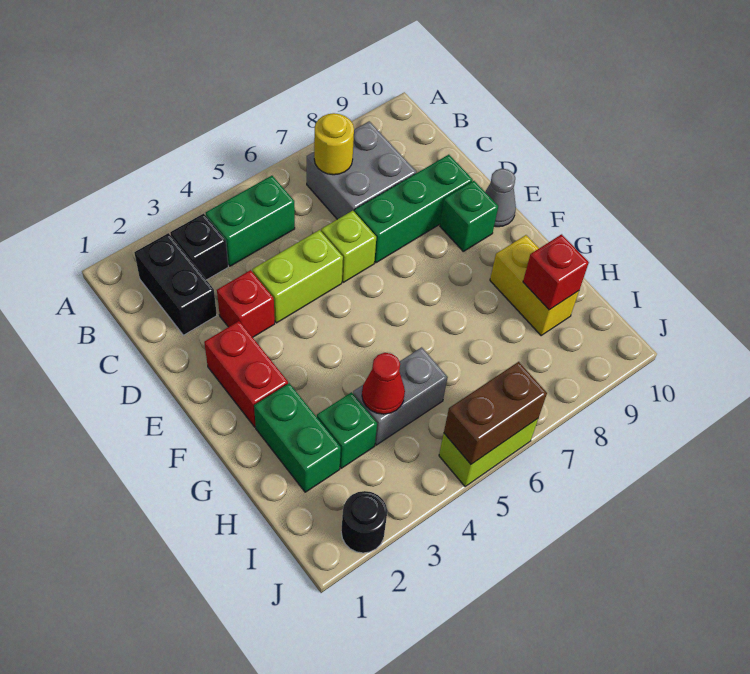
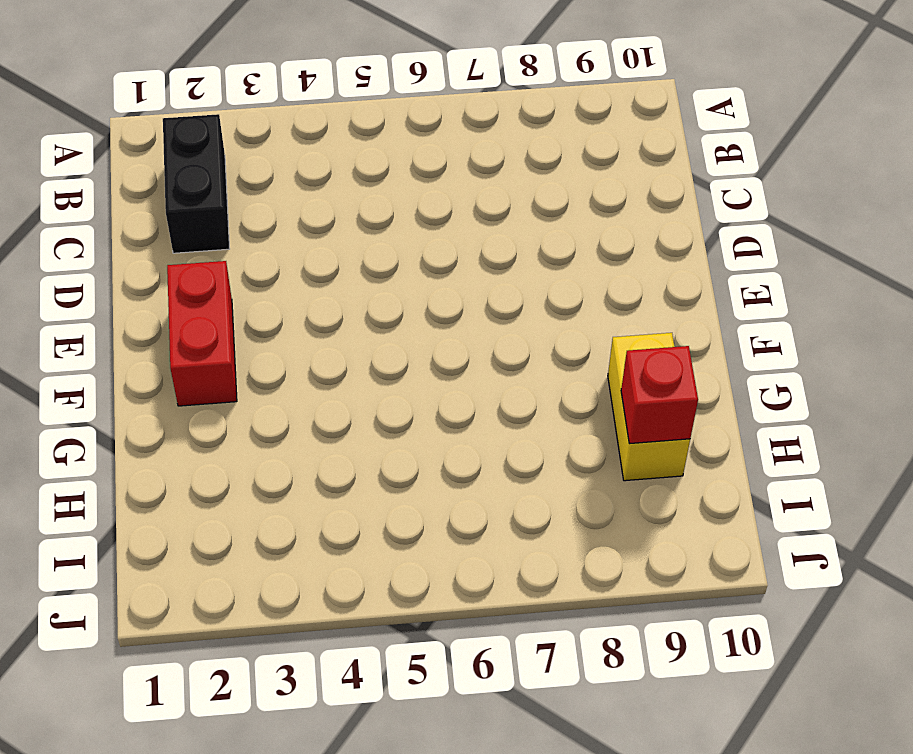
none -> black brick B3 level 1
none -> green brick B4:B5 level 1
none -> grey brick B7:C8 level 1

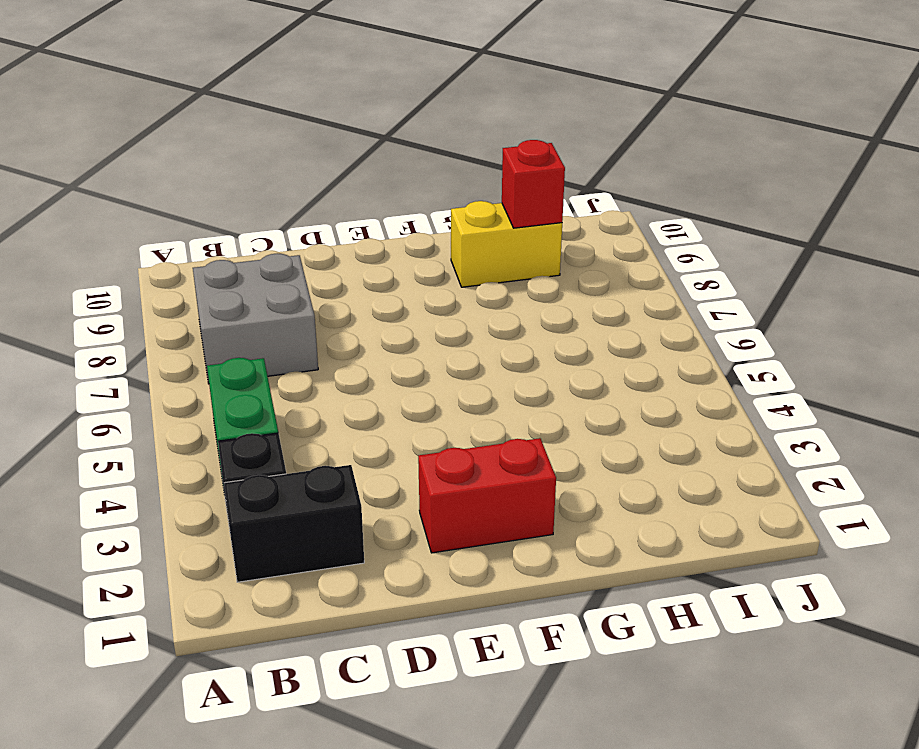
none -> red brick D3 level 1
none -> lime brick D4:D5 level 1
none -> lime brick D6 level 1

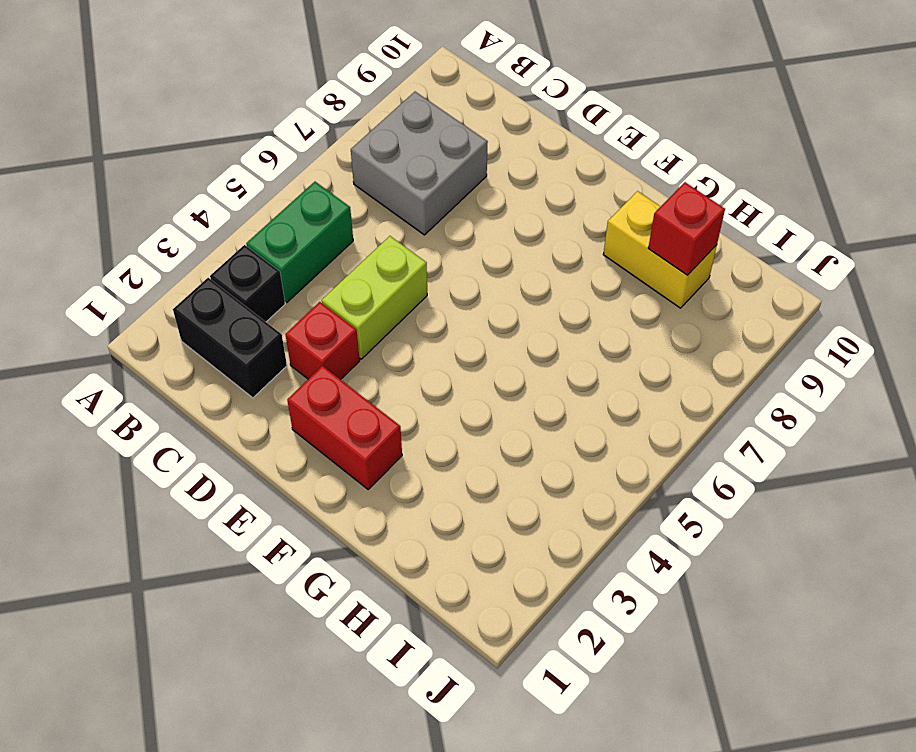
none -> lime brick D6 level 1
none -> green brick D7:D9 level 1
none -> green brick E9 level 1

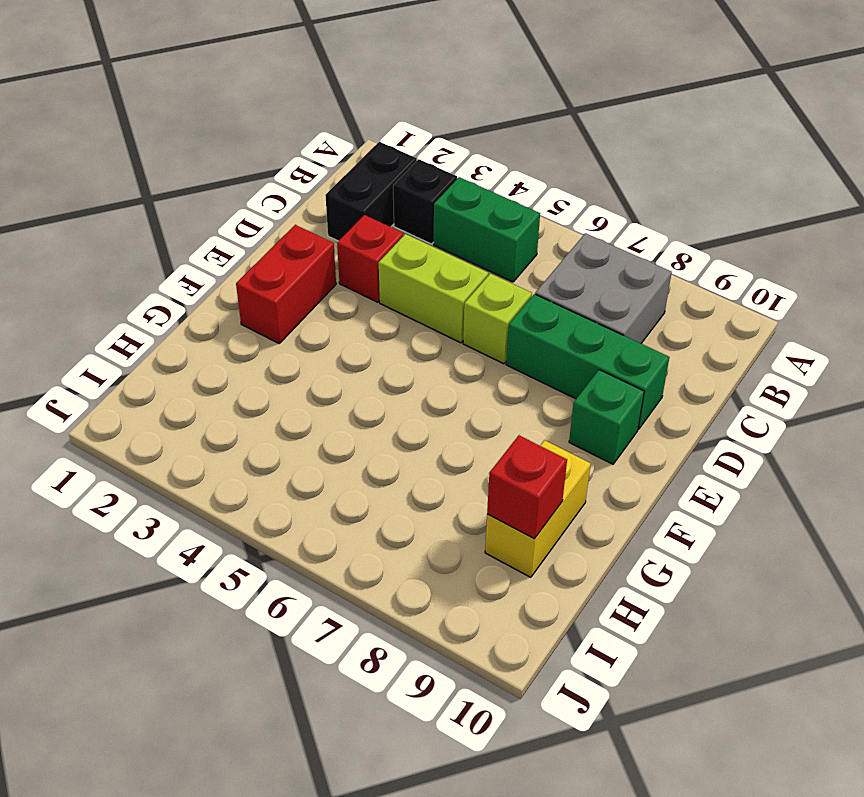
none -> grey cone E10 level 1
none -> green brick G2:H2 level 1
none -> green brick H3 level 1

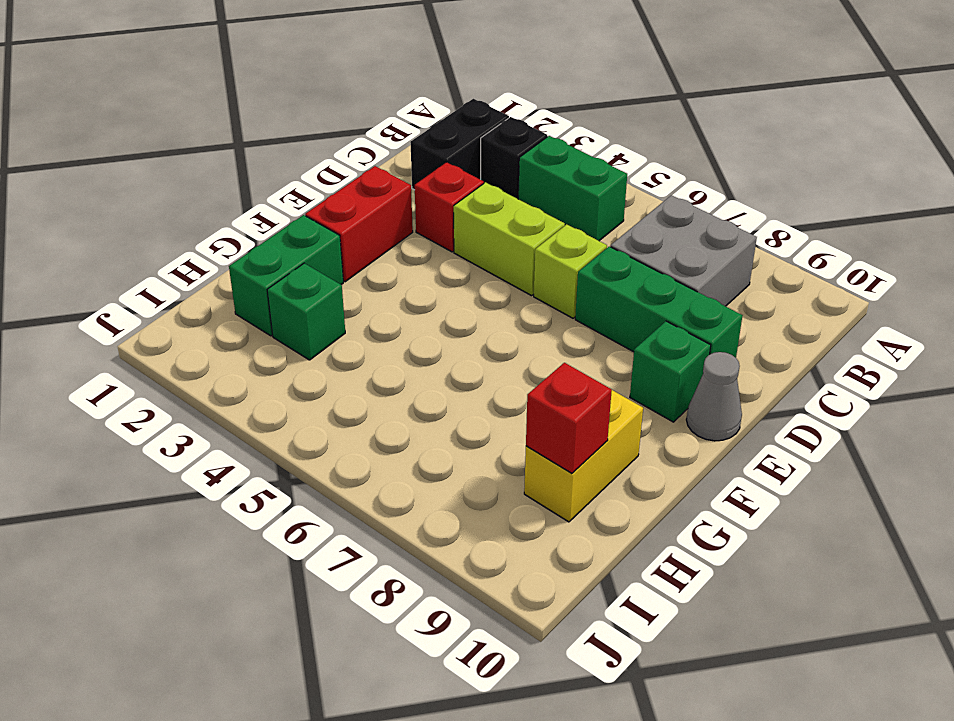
none -> grey brick H4:H5 level 1
none -> black round brick J2 level 1
none -> lime brick J5:J6 level 1

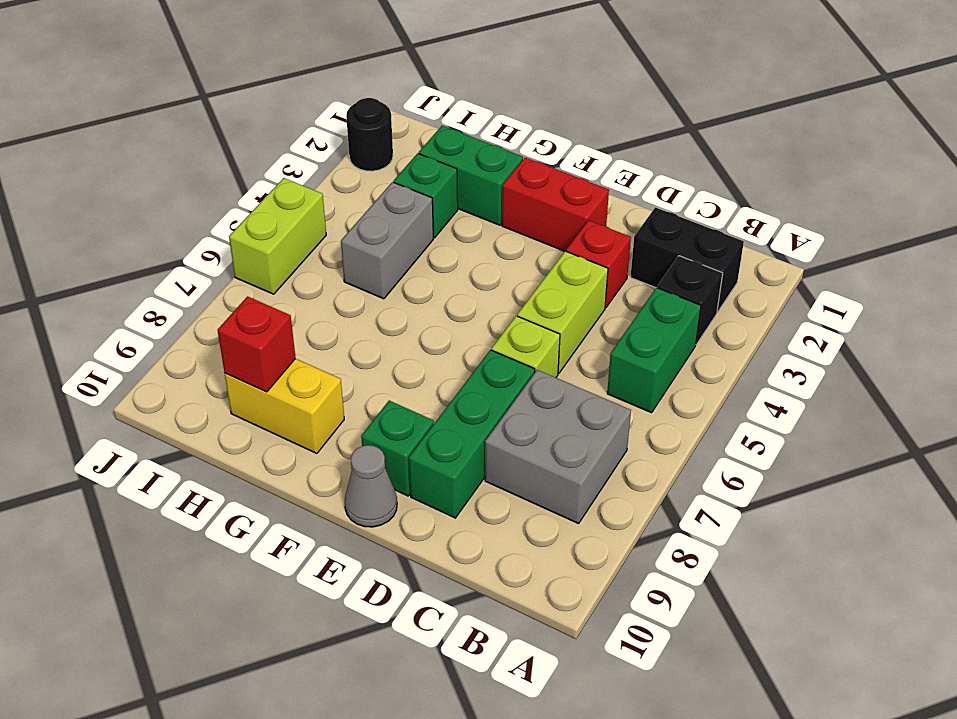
none -> yellow round brick B7 level 2
none -> red cone H4 level 2
none -> brown brick J5:J6 level 2

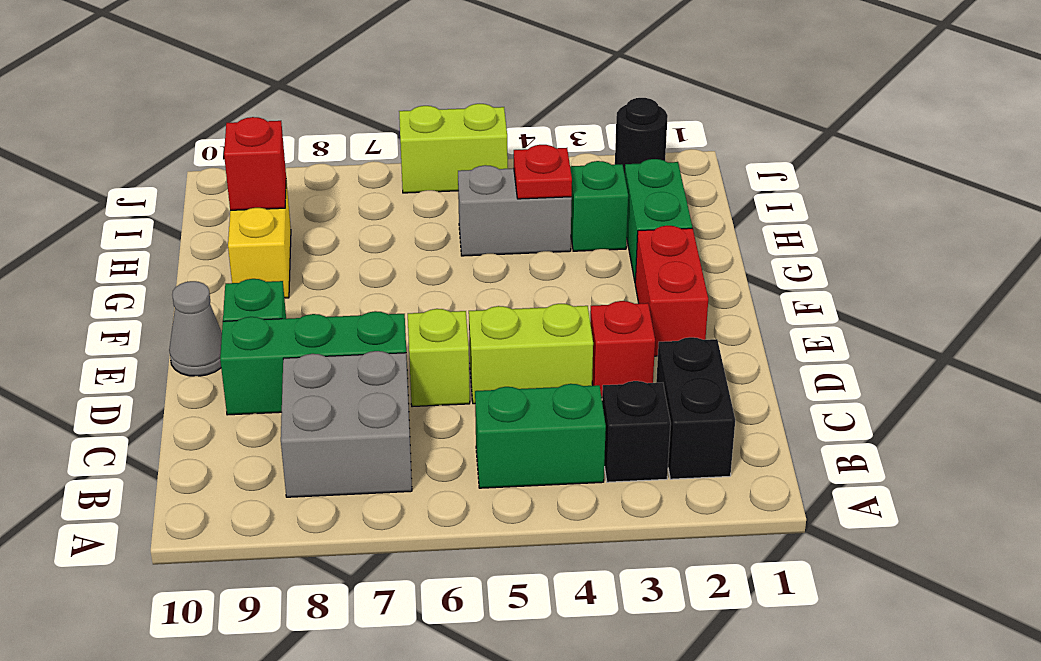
red plate H4 level 2 -> red cone H4 level 2
none -> yellow round brick B7 level 2
none -> brown brick J5:J6 level 2

